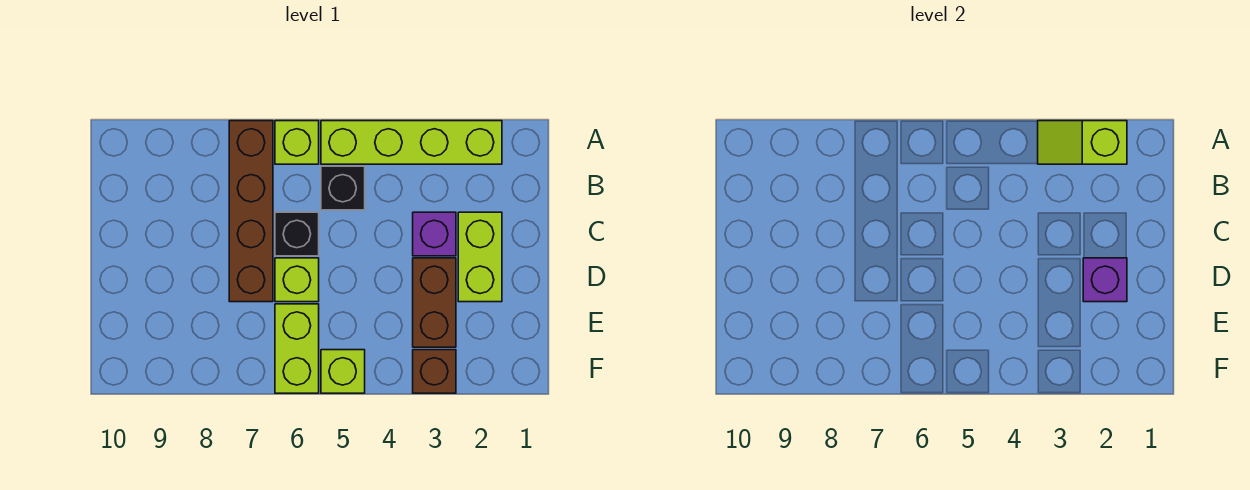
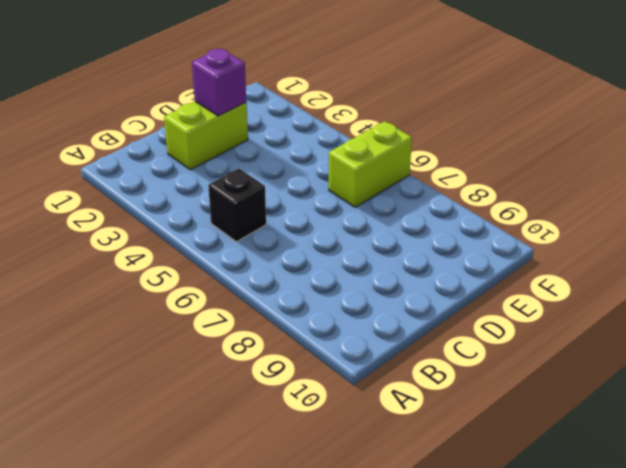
none -> lime brick A2:A5 level 1
none -> lime brick A6 level 1
none -> brown brick A7:D7 level 1

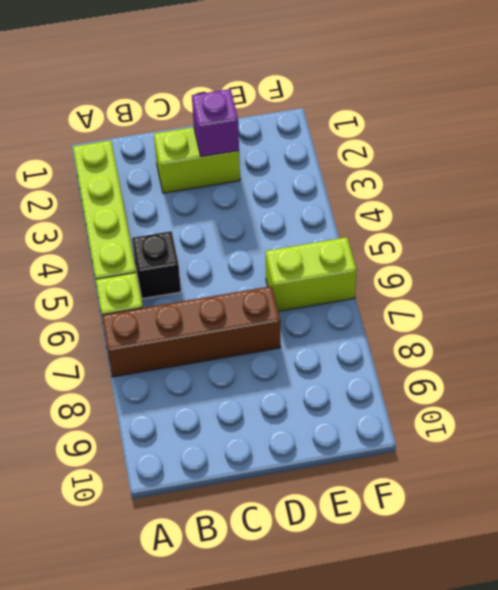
none -> purple brick C3 level 1
none -> black brick C6 level 1
none -> brown brick D3:E3 level 1

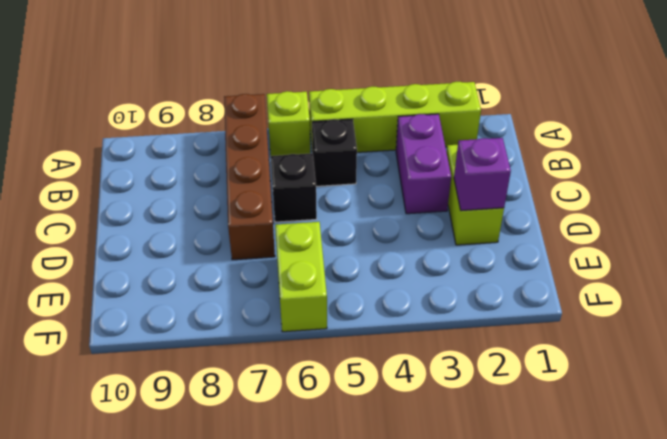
purple brick B3:C3 level 1 -> purple brick C3 level 1
none -> brown brick D3:E3 level 1
none -> lime brick D6 level 1
none -> brown brick F3 level 1

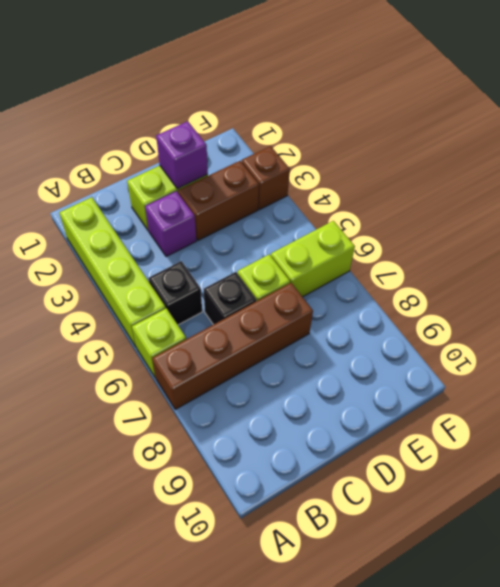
none -> lime brick F5 level 1
none -> lime slope A2:A3 level 2 top 2

